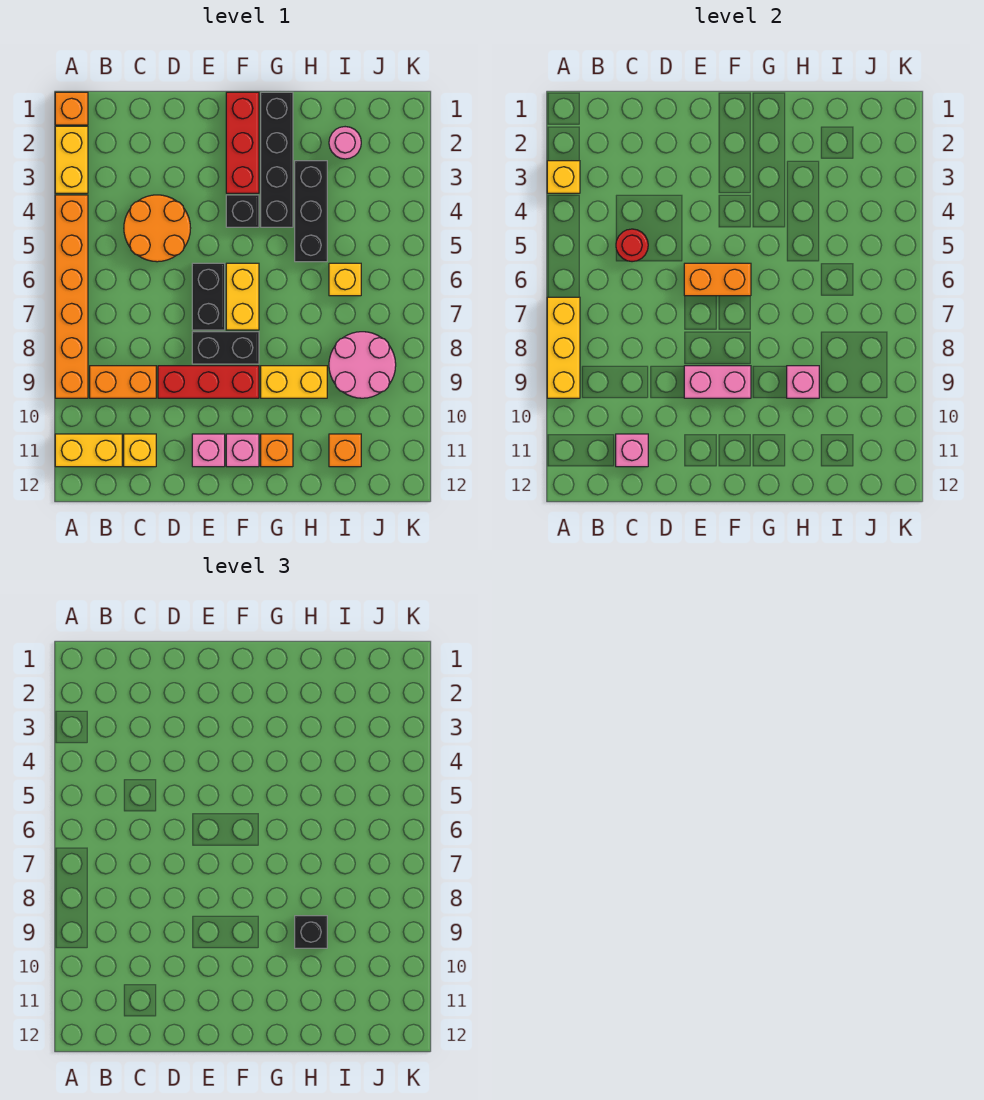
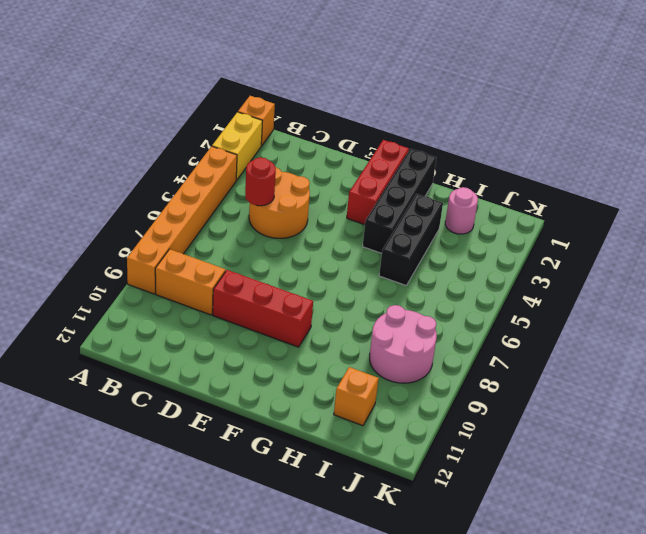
none -> yellow brick A11:B11 level 1
none -> yellow brick C11 level 1
none -> black brick E6:E7 level 1
none -> black brick E8:F8 level 1

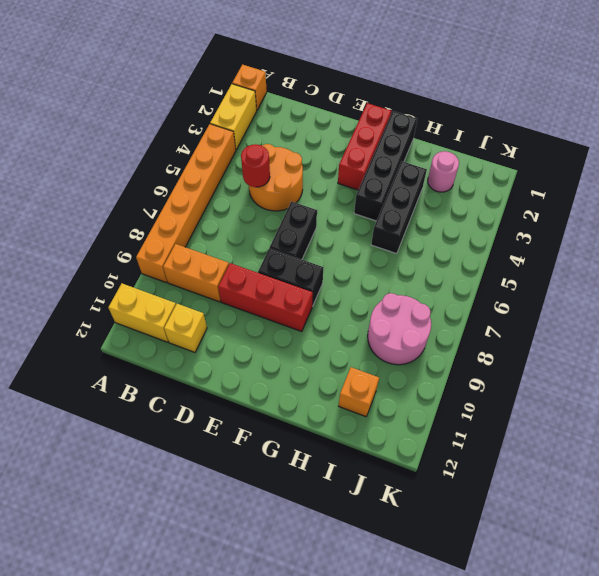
none -> pink brick E11 level 1
none -> black brick F4 level 1
none -> yellow brick F6:F7 level 1
none -> pink brick F11 level 1

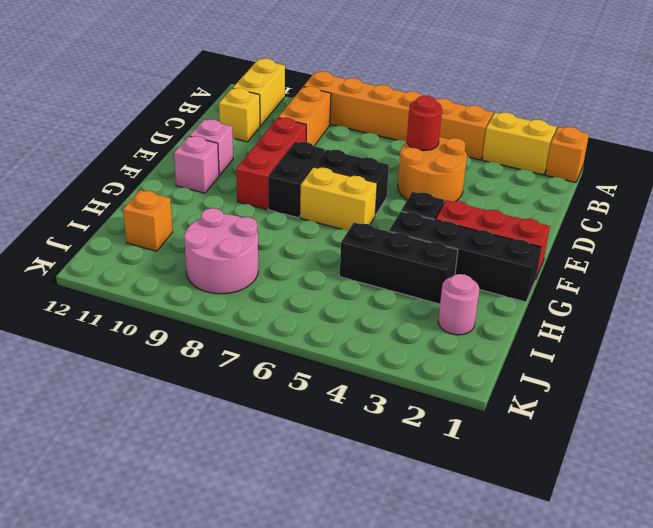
none -> yellow brick G9:H9 level 1
none -> orange brick G11 level 1
none -> yellow brick I6 level 1
none -> yellow brick A3 level 2

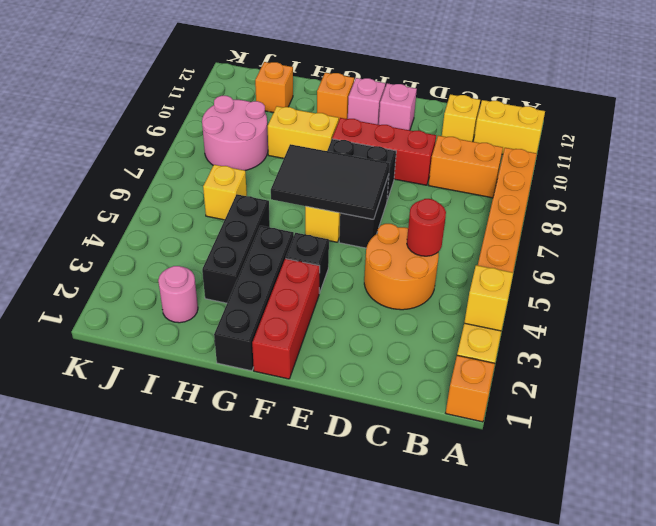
black tile E6:G7 level 2 -> orange brick E6:F6 level 2
none -> yellow brick A7:A9 level 2
none -> pink brick C11 level 2
none -> pink brick E9:F9 level 2
none -> pink brick H9 level 2

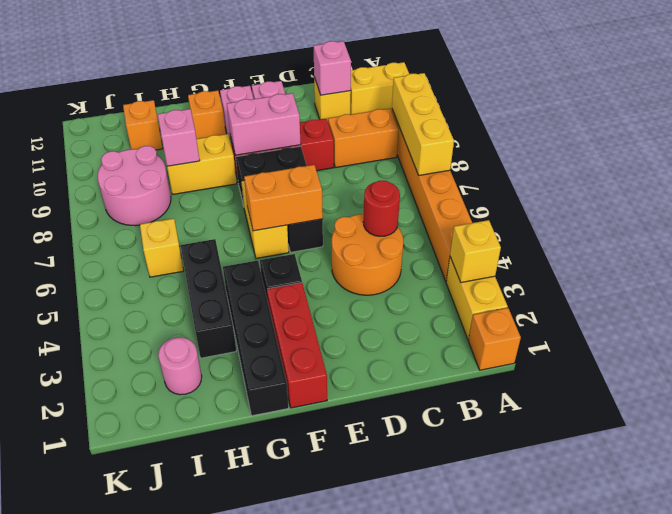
none -> black brick H9 level 3

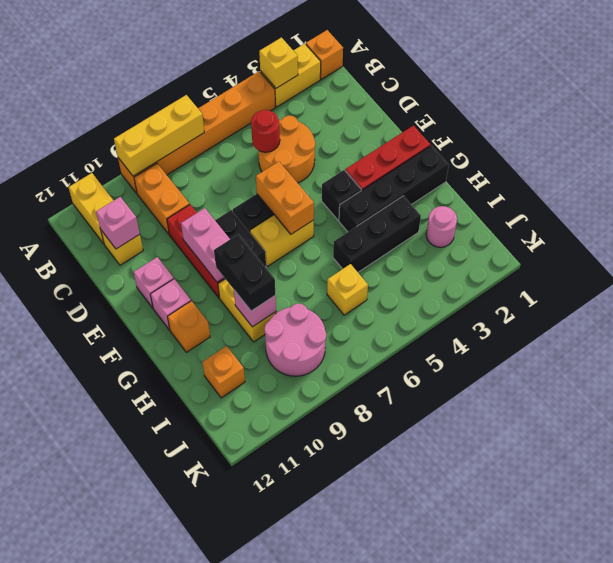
black brick G9:H9 level 3 -> black brick H9 level 3

